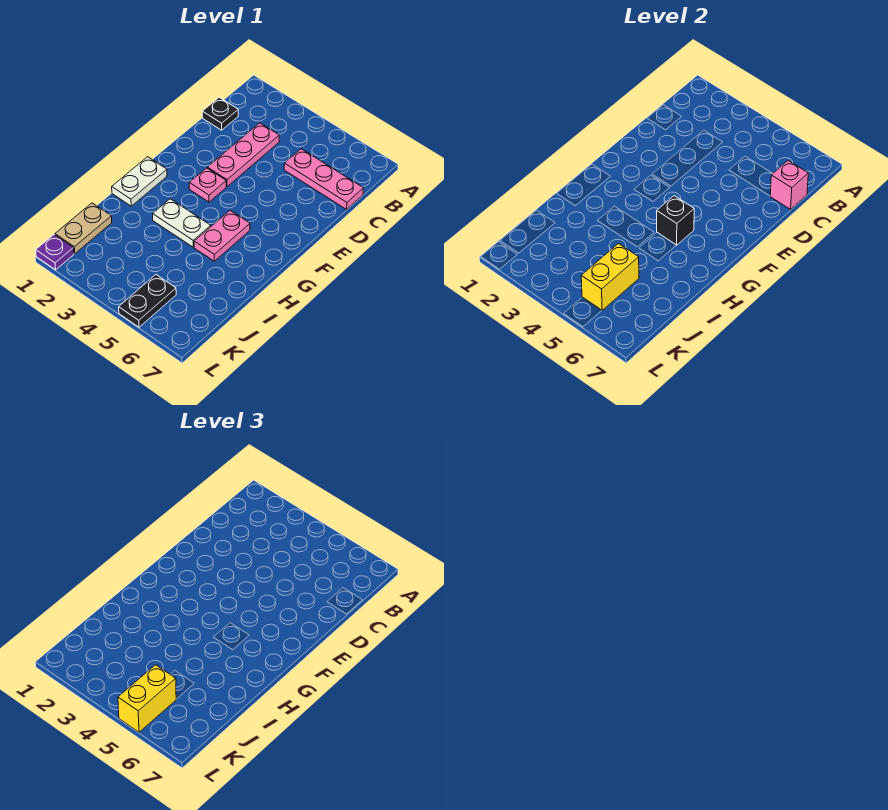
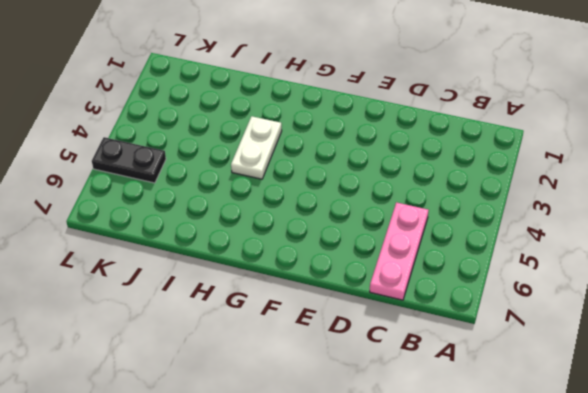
none -> black plate C1 level 1
none -> pink plate C3:E3 level 1
none -> pink plate F3 level 1

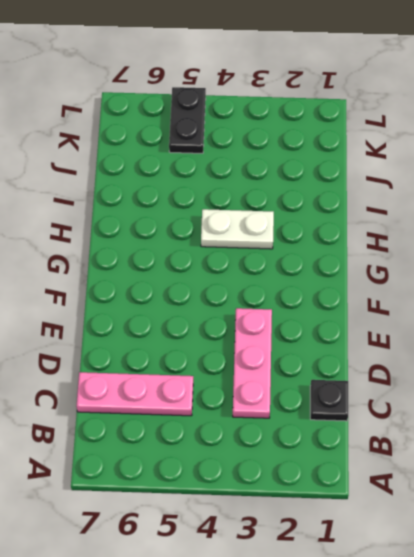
none -> pink plate F3 level 1
none -> white plate G1:H1 level 1
none -> pink plate G5:H5 level 1

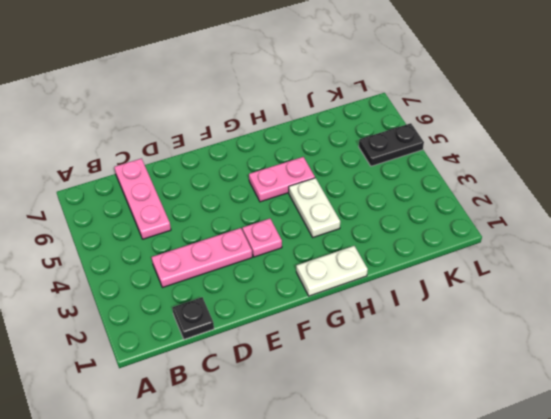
none -> tan plate J1:K1 level 1
none -> purple plate L1 level 1
none -> pink brick C7 level 2

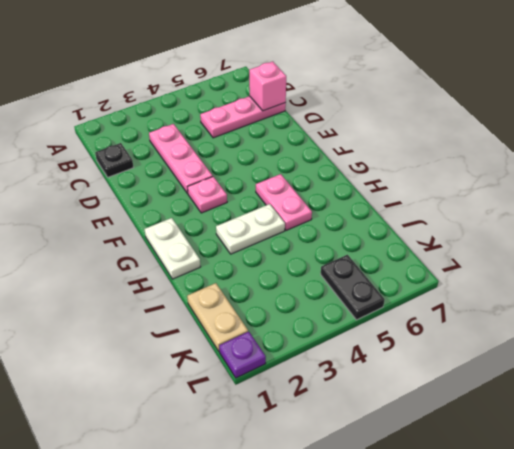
none -> black brick G5 level 2
none -> yellow brick J5:K5 level 2
none -> yellow brick K5:L5 level 3

